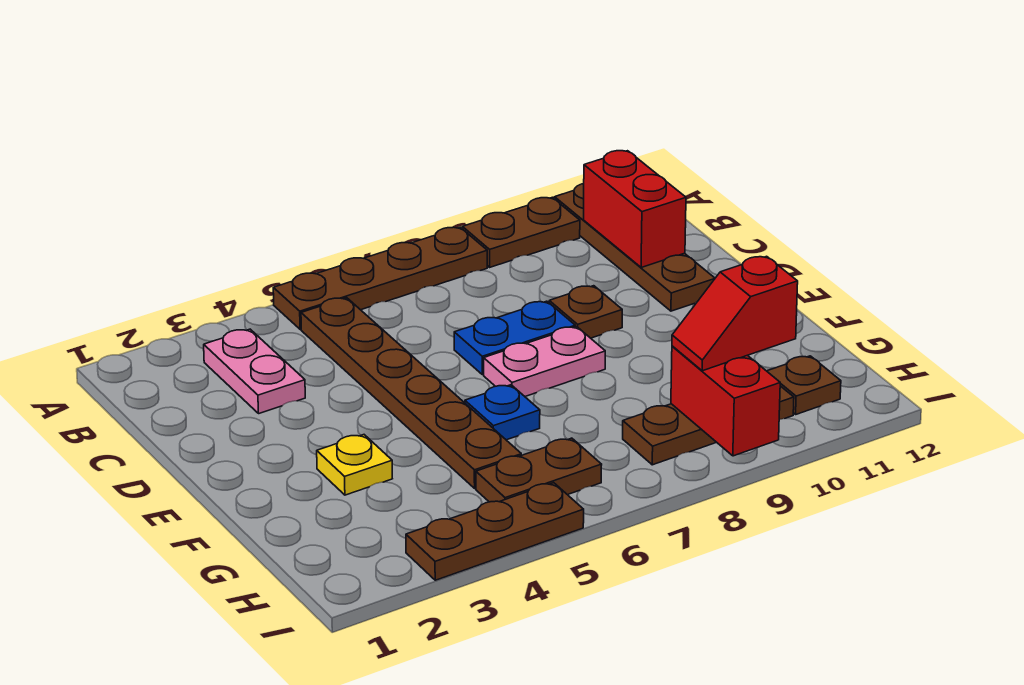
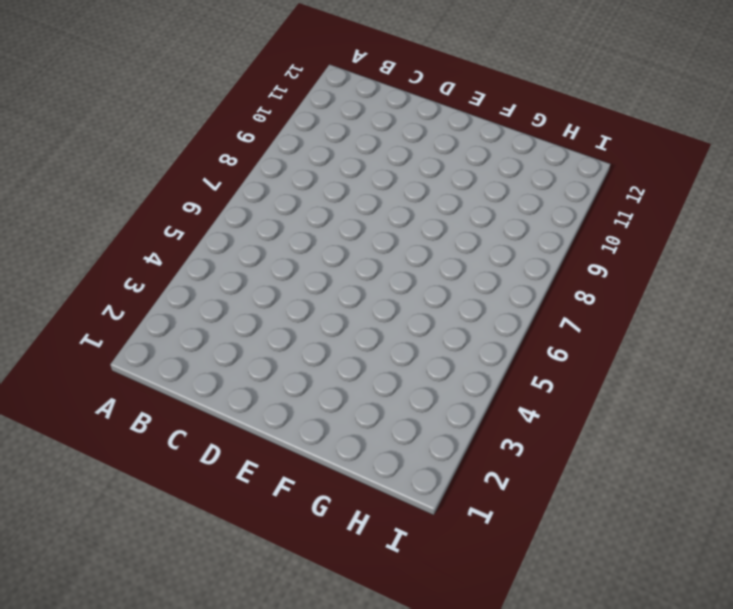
none -> brown plate A5:A8 level 1
none -> brown plate A9:A10 level 1
none -> brown plate A11:D11 level 1

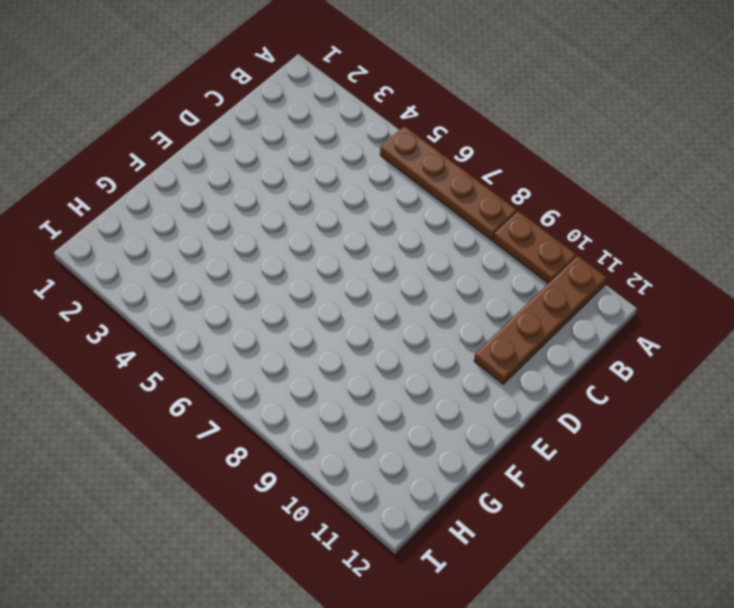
none -> pink plate B3:C3 level 1
none -> brown plate B5:G5 level 1
none -> blue plate D7:D8 level 1

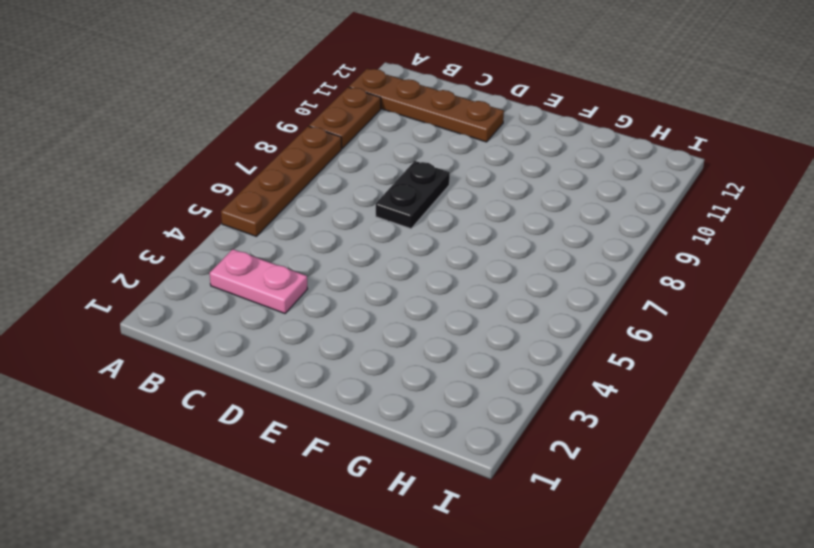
black plate D7:D8 level 1 -> blue plate D7:D8 level 1
none -> brown plate B5:G5 level 1
none -> brown plate D9 level 1
none -> pink plate E7:E8 level 1

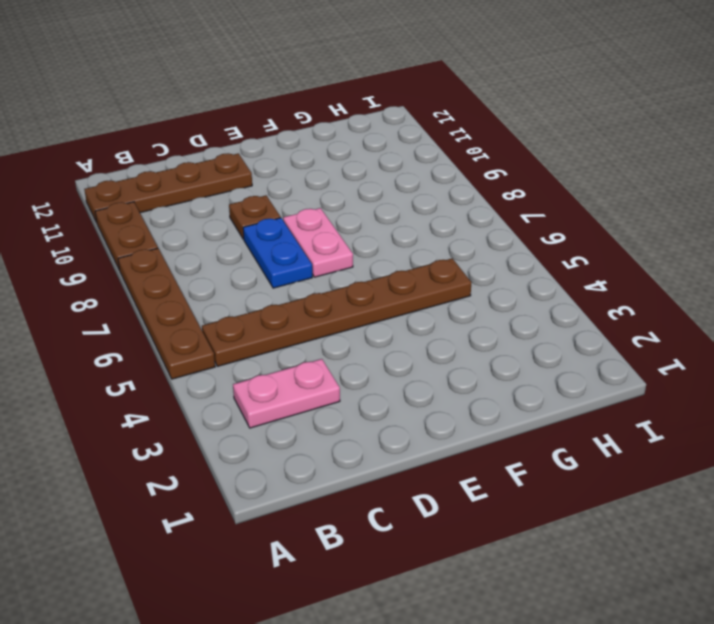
none -> yellow plate F3 level 1
none -> blue plate F6 level 1
none -> brown plate H5:H6 level 1

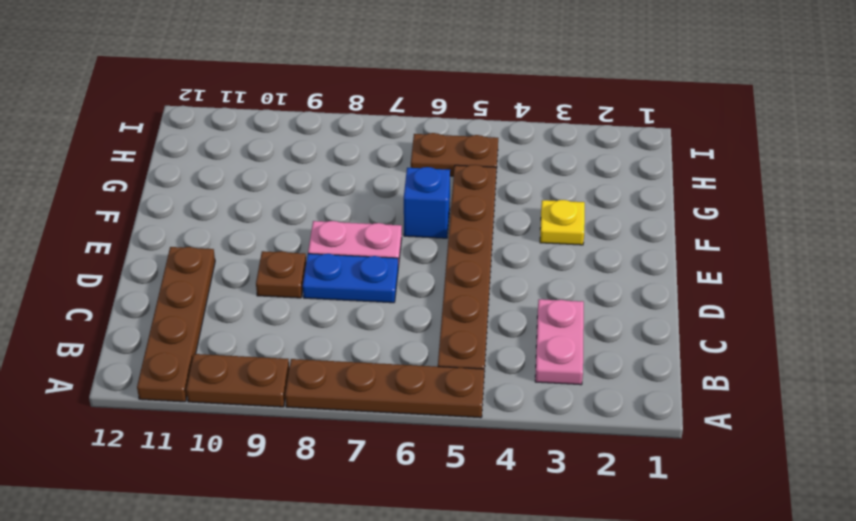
blue brick F6 level 1 -> blue plate F6 level 1
none -> brown plate H8:H10 level 1
none -> brown plate H11 level 1
none -> brown plate I3:I5 level 1

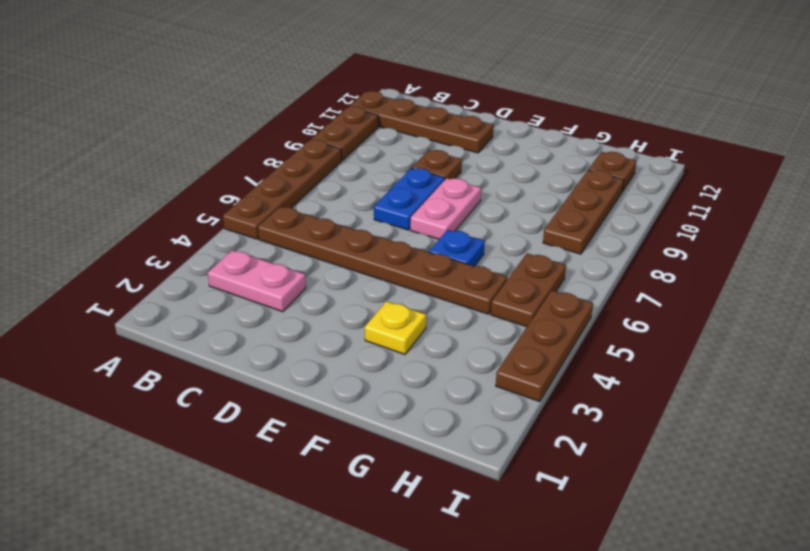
none -> red brick B11:C11 level 2
none -> red brick H9:I9 level 2
none -> red slope H9:H10 level 3 top 10

